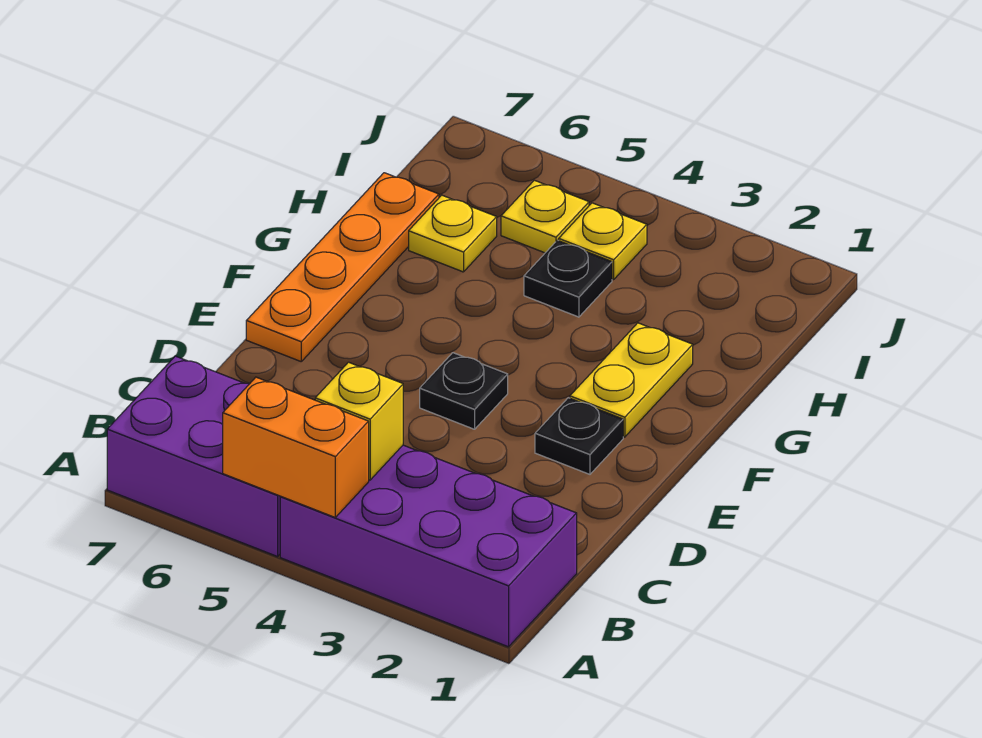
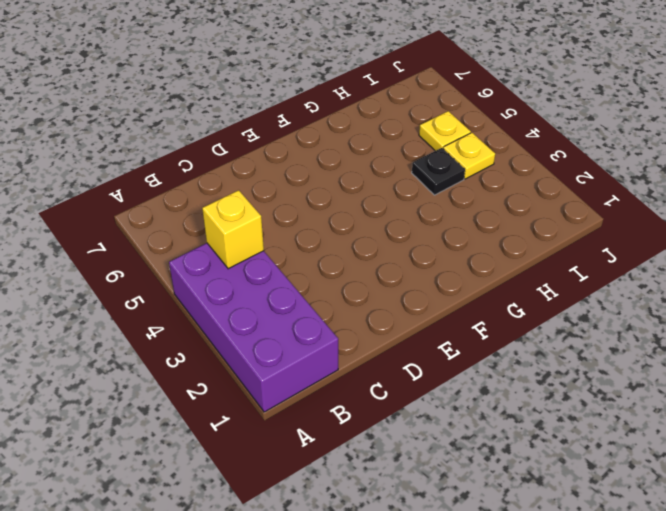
none -> purple brick A5:B7 level 1
none -> black plate E2 level 1
none -> black plate E4 level 1

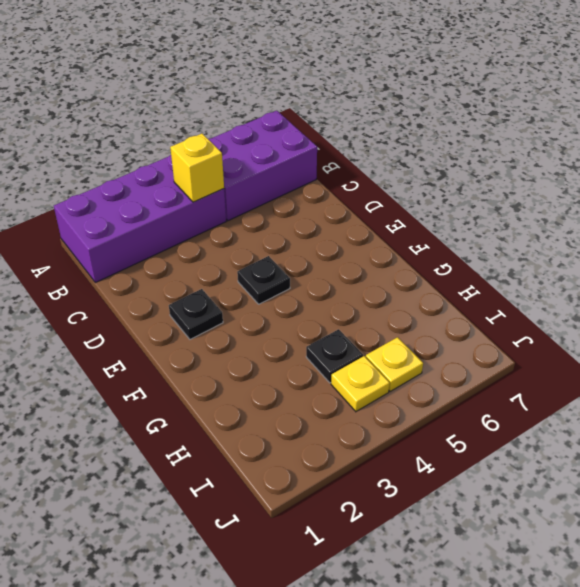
none -> orange plate E7:H7 level 1
none -> yellow plate F2:G2 level 1
none -> yellow plate H6 level 1

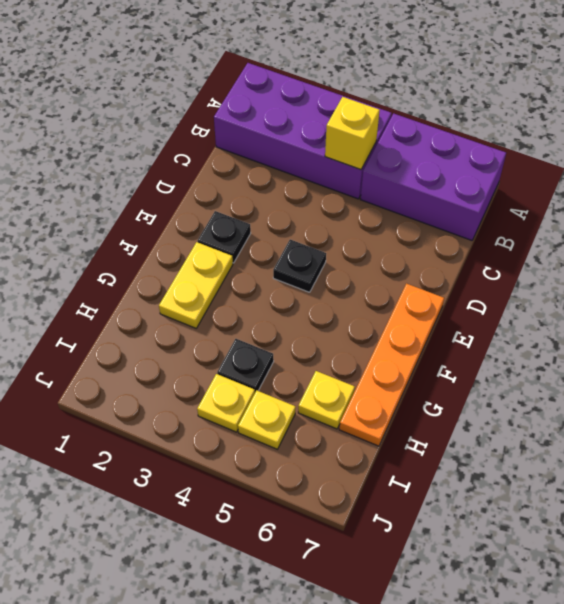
none -> orange brick A4:A5 level 2

